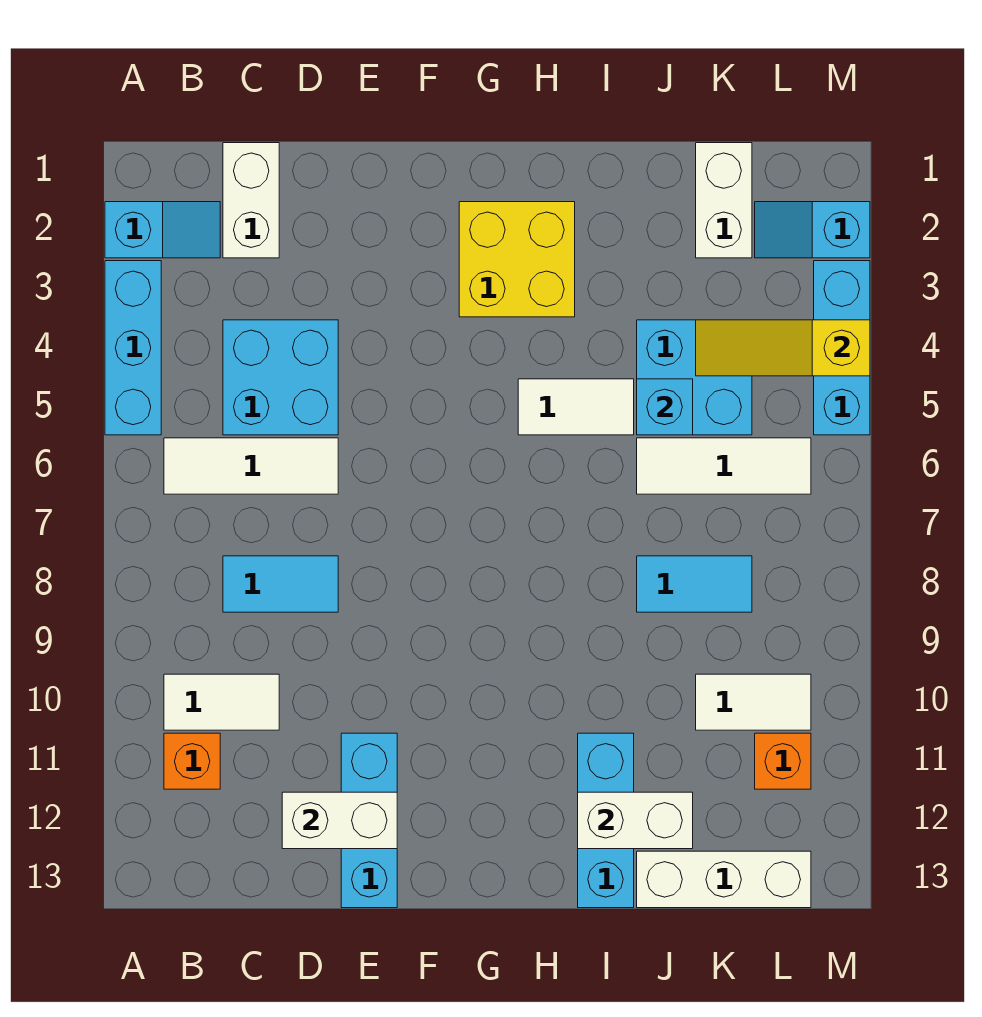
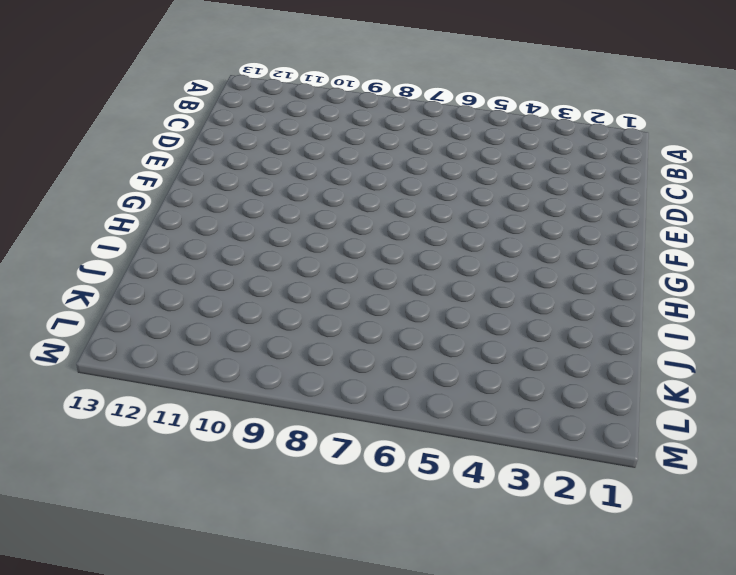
none -> cyan slope A2:B2 level 1 top A
none -> cyan brick A3:A5 level 1
none -> white tile B6:D6 level 1

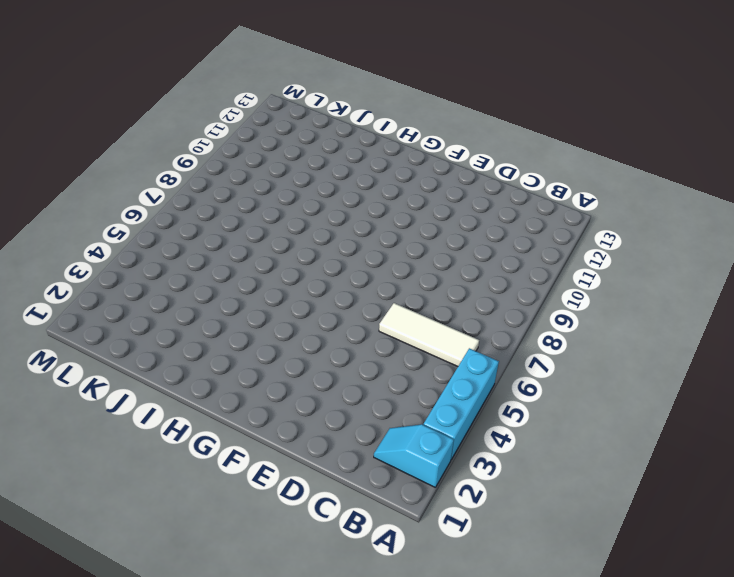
none -> white tile B10:C10 level 1
none -> orange brick B11 level 1
none -> white brick C1:C2 level 1

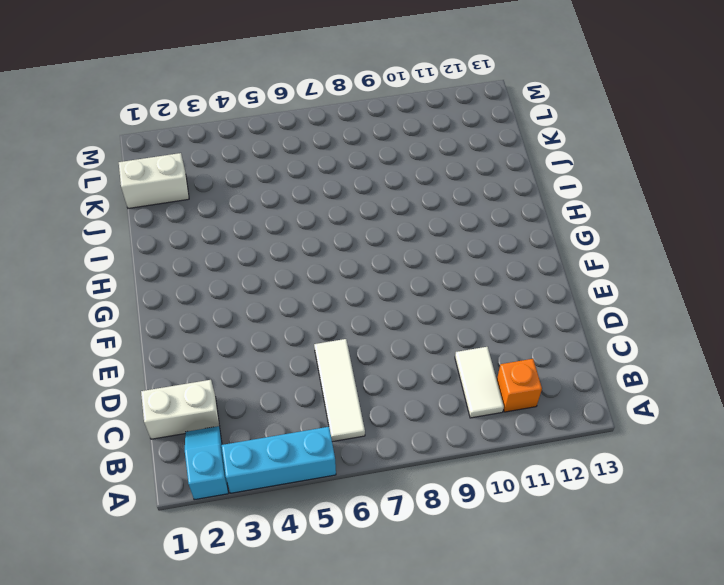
none -> cyan brick C4:D5 level 1
none -> cyan tile C8:D8 level 1
none -> cyan brick E11:E13 level 1

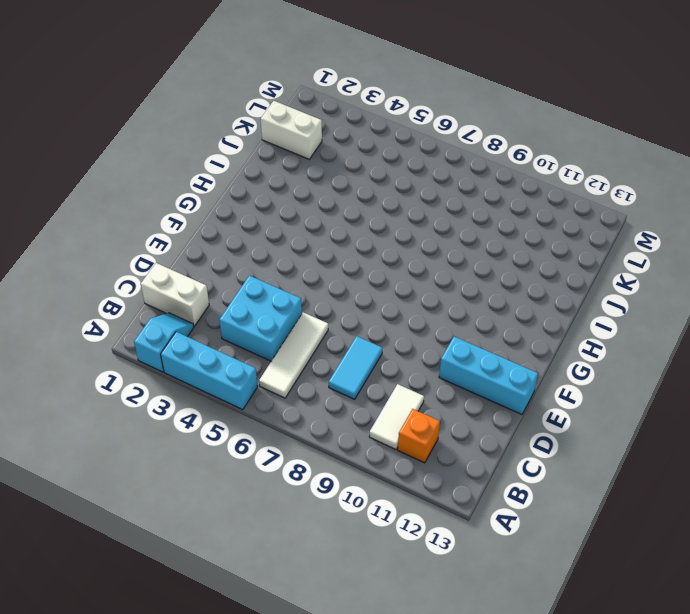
none -> yellow brick G2:H3 level 1
none -> white tile H5:I5 level 1
none -> cyan brick I11:I13 level 1

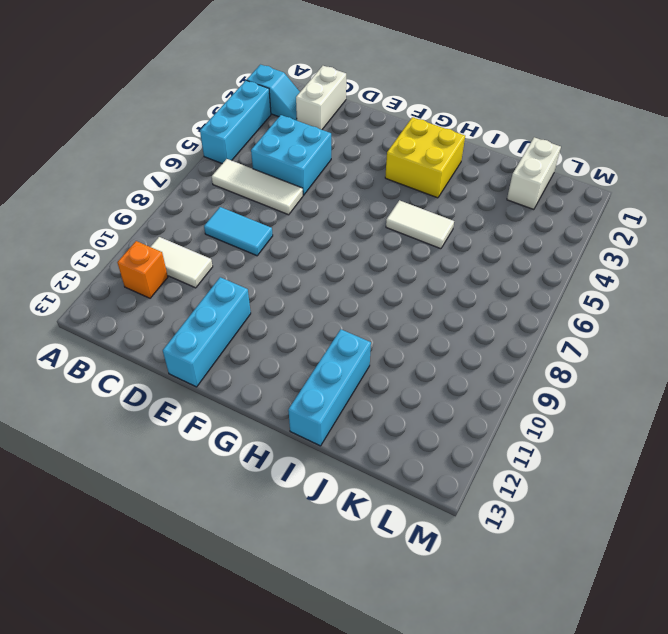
none -> cyan brick J4:K5 level 1
none -> white tile J6:L6 level 1
none -> cyan tile J8:K8 level 1

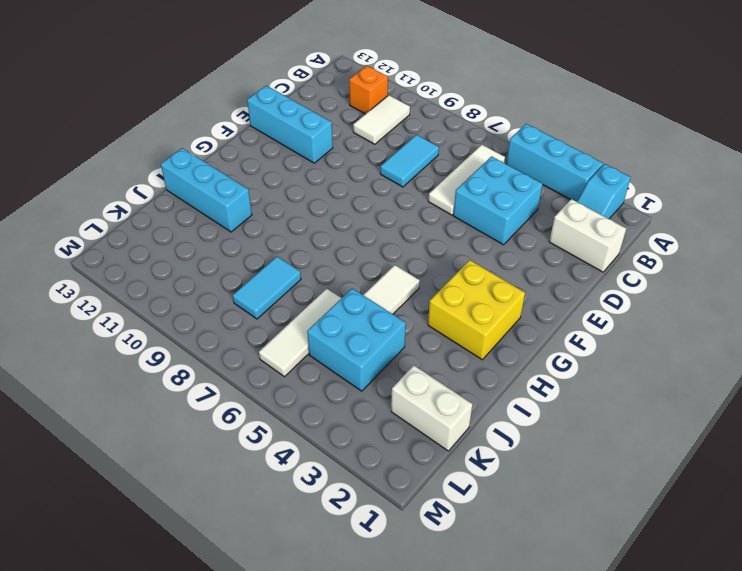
none -> white brick J13:L13 level 1
none -> white tile K10:L10 level 1
none -> cyan slope L2:M2 level 1 top M

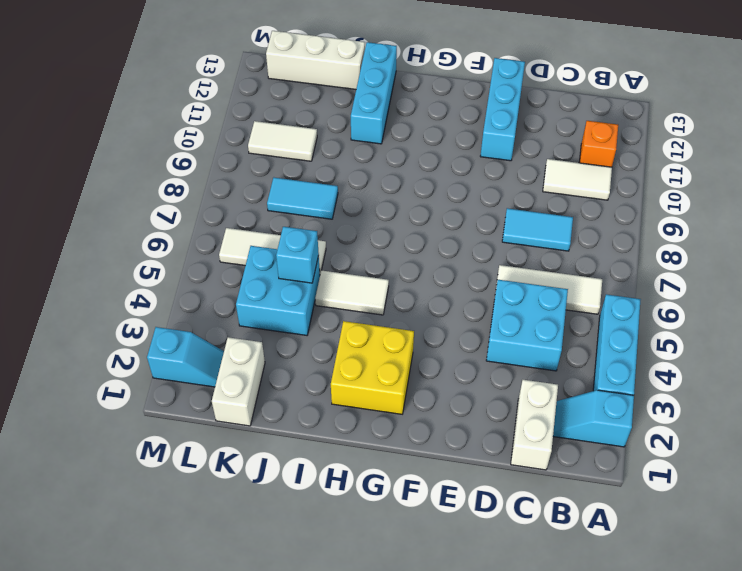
none -> orange brick L11 level 1
none -> cyan brick M3:M5 level 1
none -> white brick D12:E12 level 2

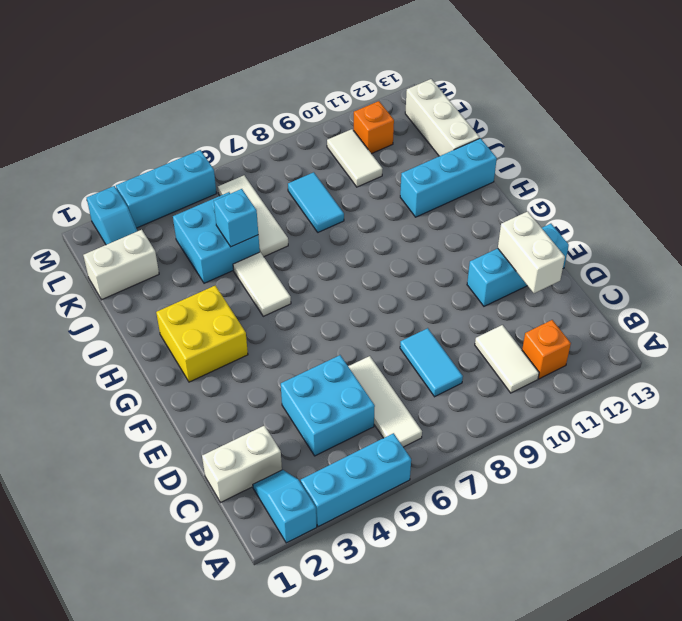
none -> white brick I12:J12 level 2
none -> yellow slope K4:M4 level 2 top M

